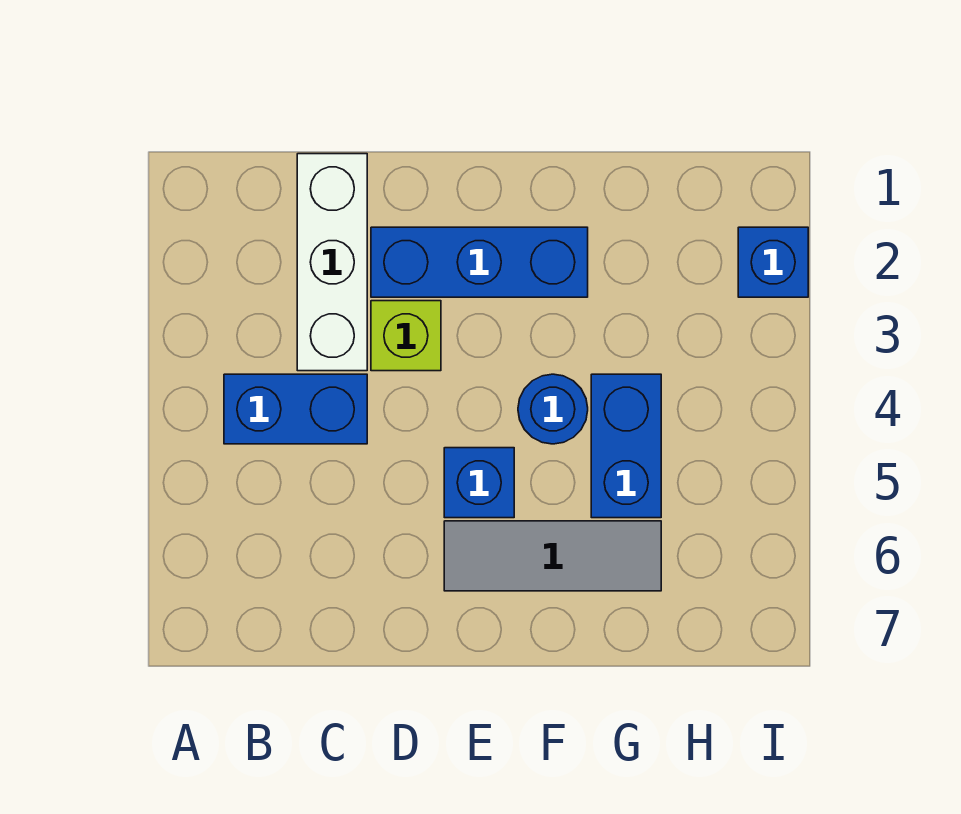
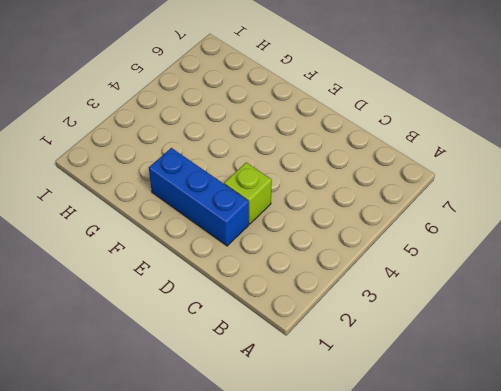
none -> blue brick B4:C4 level 1
none -> white brick C1:C3 level 1

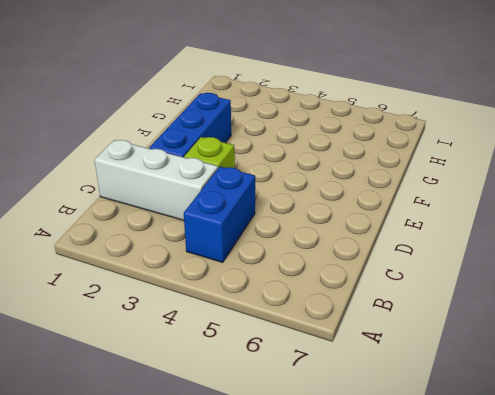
none -> blue brick E5 level 1
none -> grey tile E6:G6 level 1

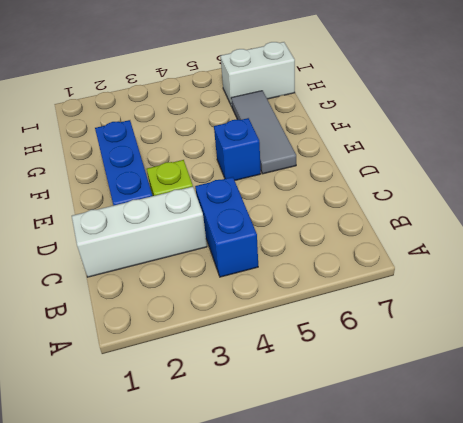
white brick H6:H7 level 1 -> none
none -> blue round brick F4 level 1
none -> blue brick G4:G5 level 1

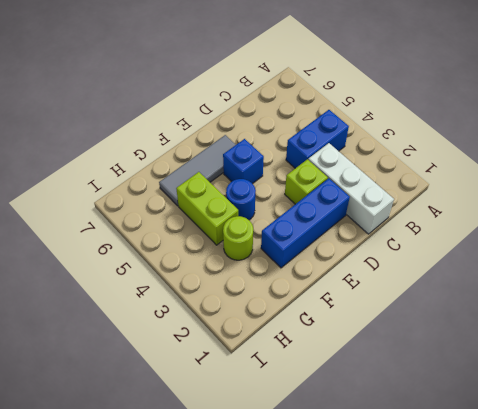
lime round brick G3 level 1 -> none
lime brick G4:G5 level 1 -> blue brick G4:G5 level 1
none -> blue brick I2 level 1

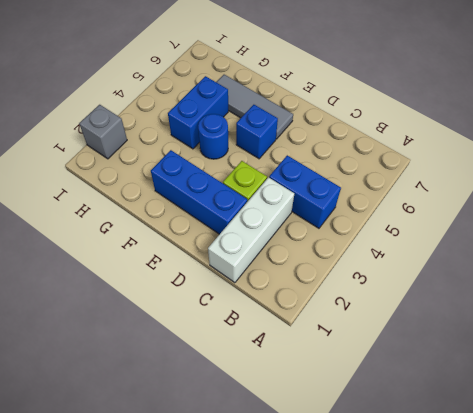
grey brick I2 level 1 -> blue brick I2 level 1

